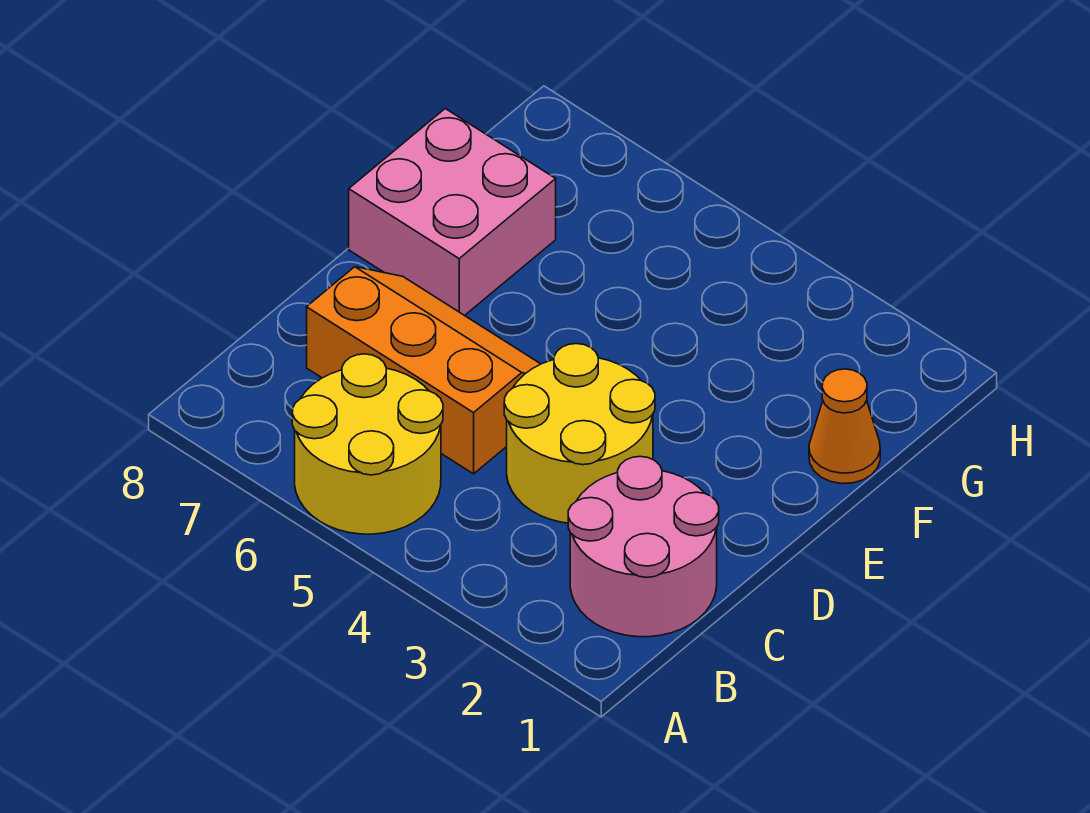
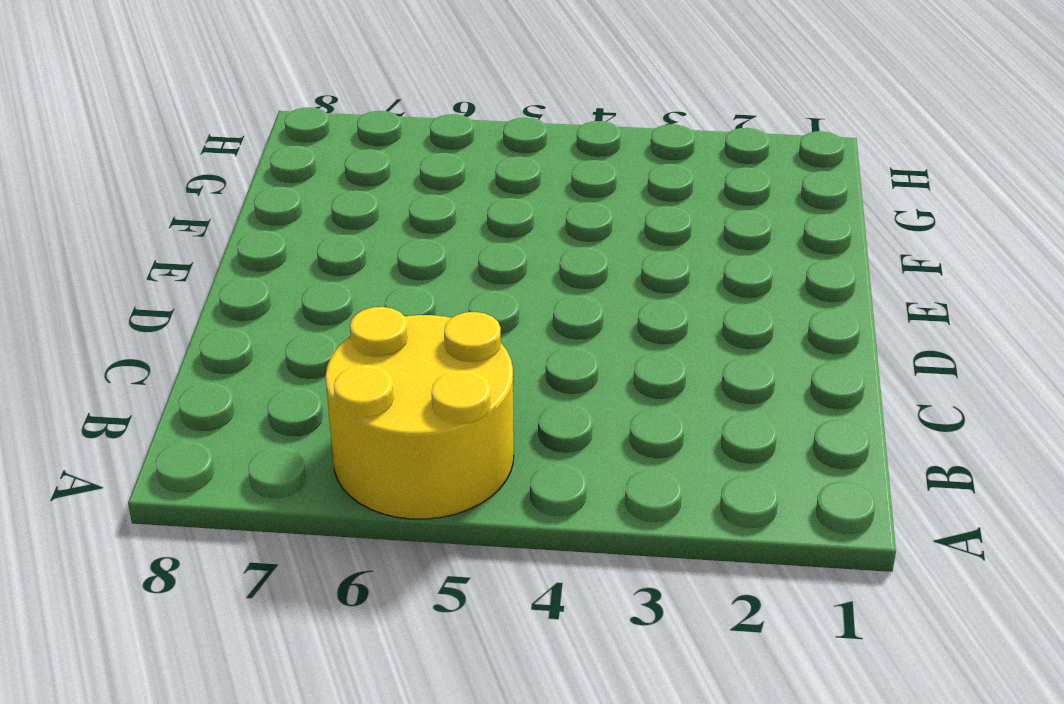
none -> pink round brick B1:C2 level 1
none -> yellow round brick C3:D4 level 1

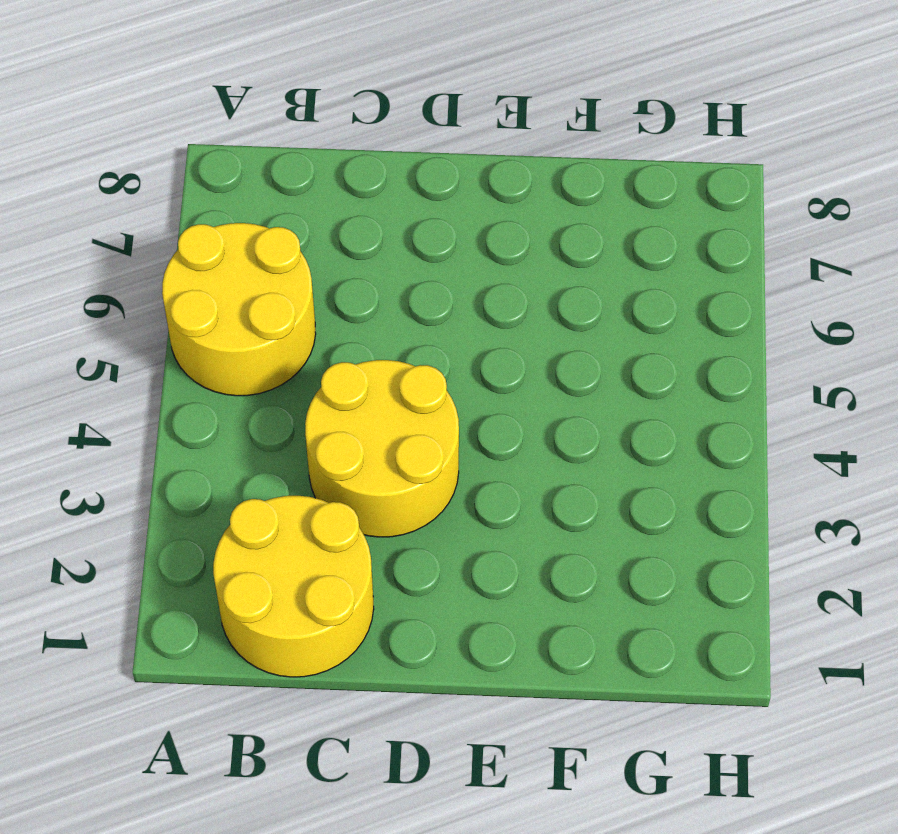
yellow round brick B1:C2 level 1 -> pink round brick B1:C2 level 1
none -> orange slope C5:D7 level 1 top C
none -> pink brick E7:F8 level 1

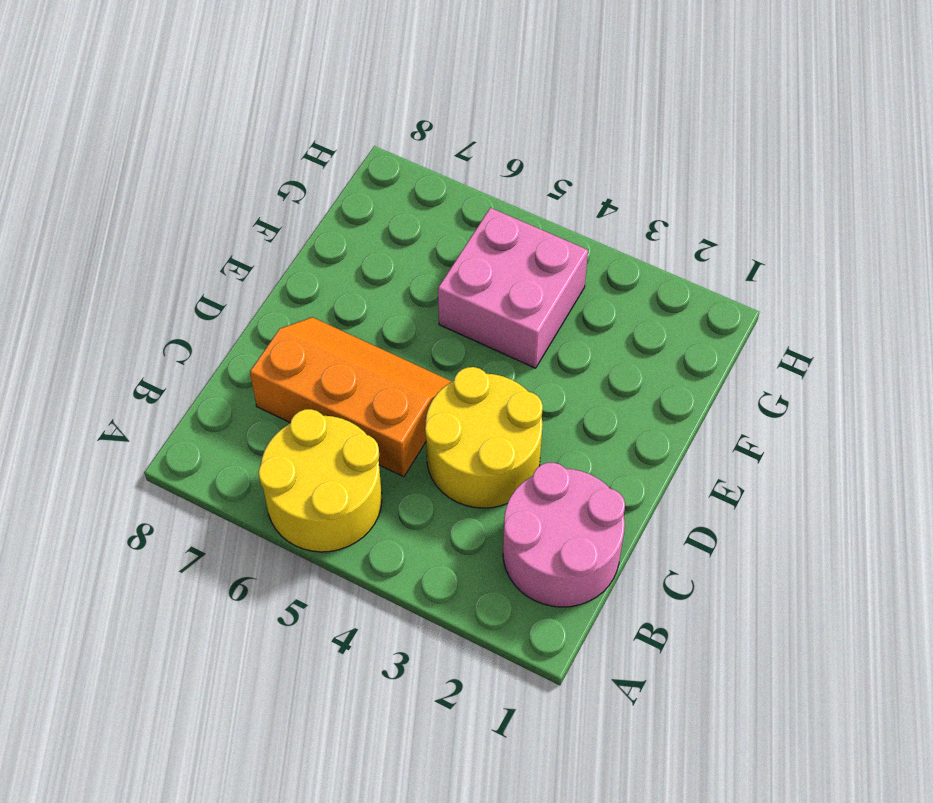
pink brick F4:G5 level 1 -> pink brick E7:F8 level 1
none -> orange cone F1 level 1

